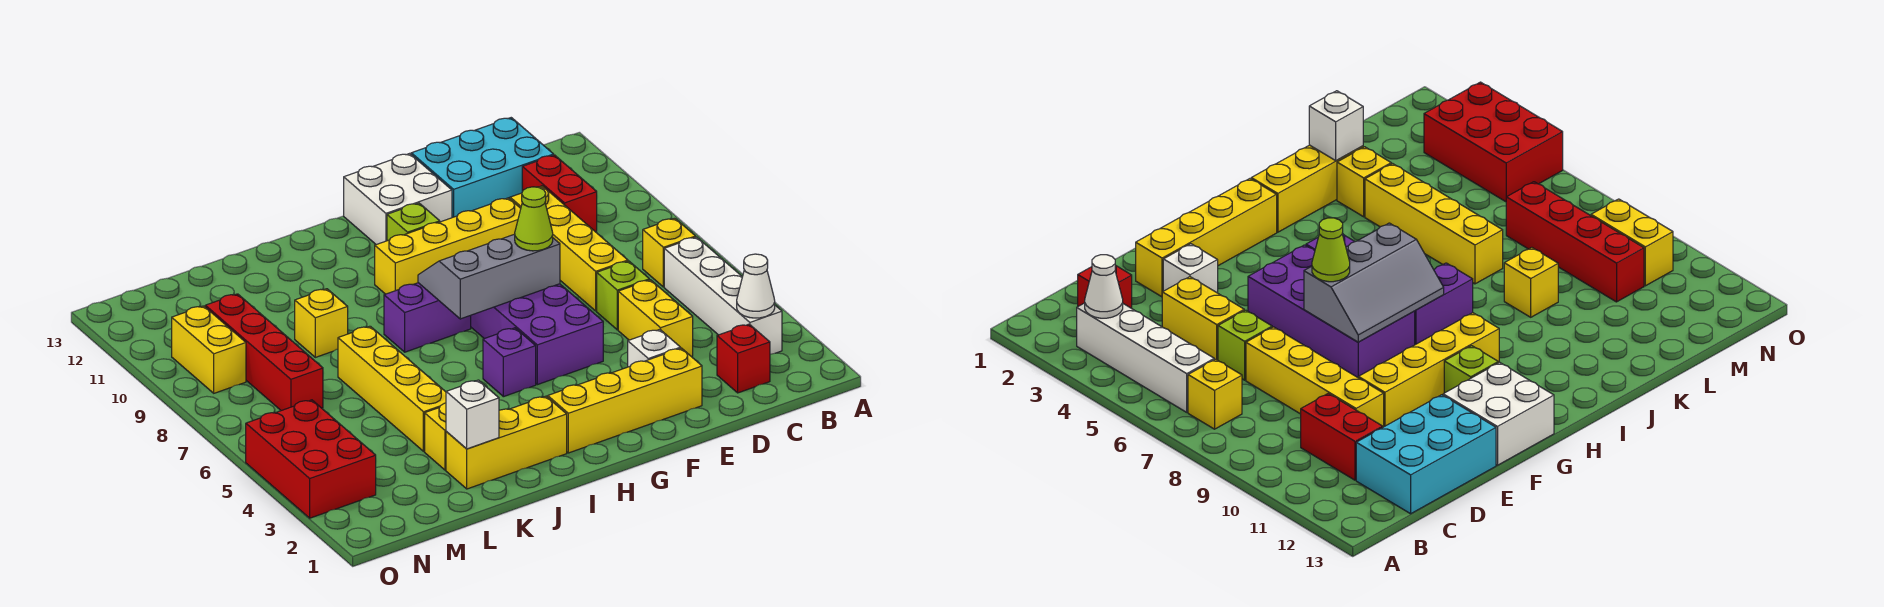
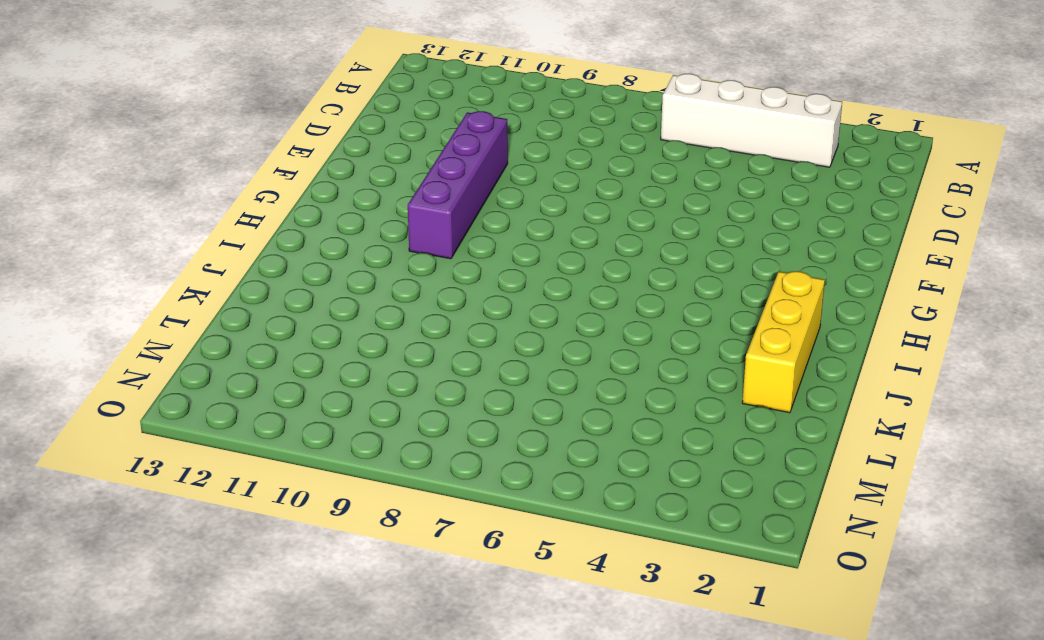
purple brick E10:H10 level 1 -> yellow brick E10:H10 level 1
none -> yellow brick B7 level 1
none -> red brick C2 level 1
none -> red brick C10:C11 level 1

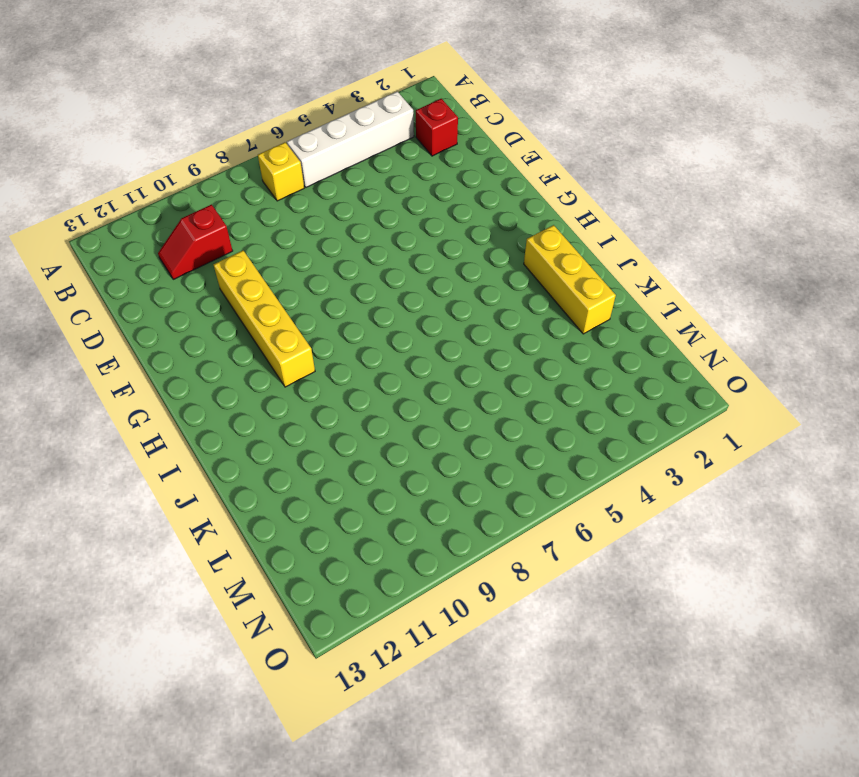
red slope C10:C11 level 1 top 10 -> red brick C10:C11 level 1
none -> cyan brick C12:E13 level 1
none -> yellow brick D4:D5 level 1
none -> lime brick D6 level 1

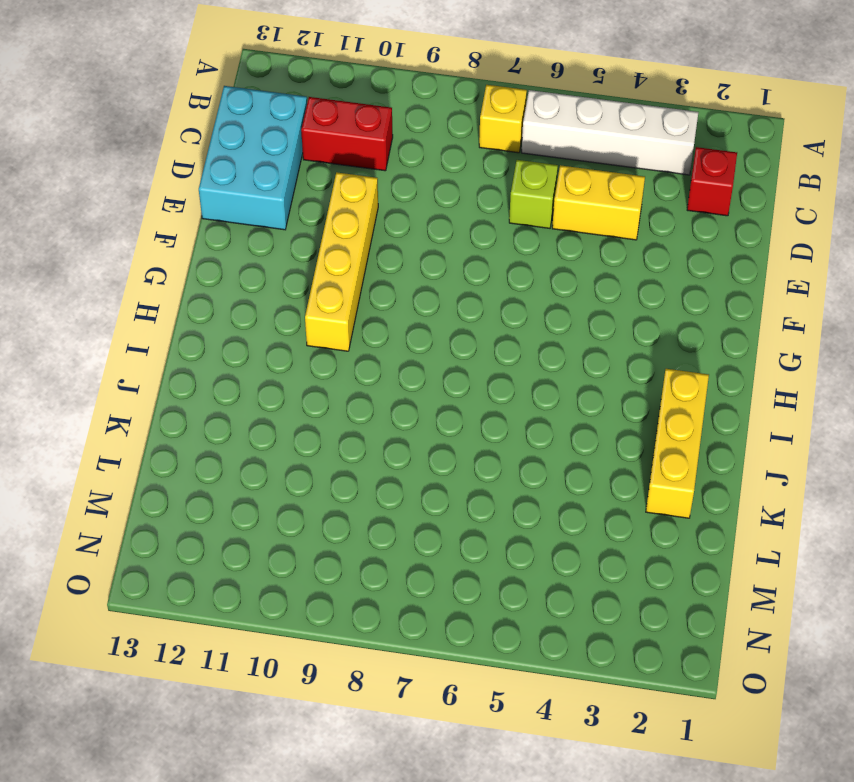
none -> yellow brick D7:D10 level 1
none -> yellow brick E2:H2 level 1
none -> white brick E3 level 1

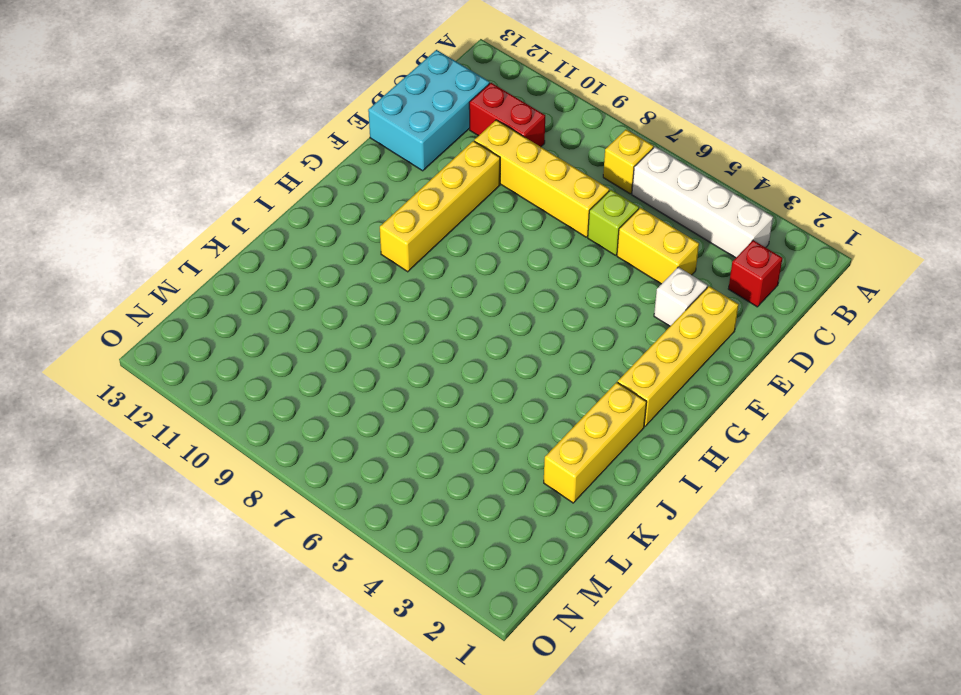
none -> purple brick F5:G8 level 1
none -> white brick F12:G13 level 1
none -> lime brick G11 level 1

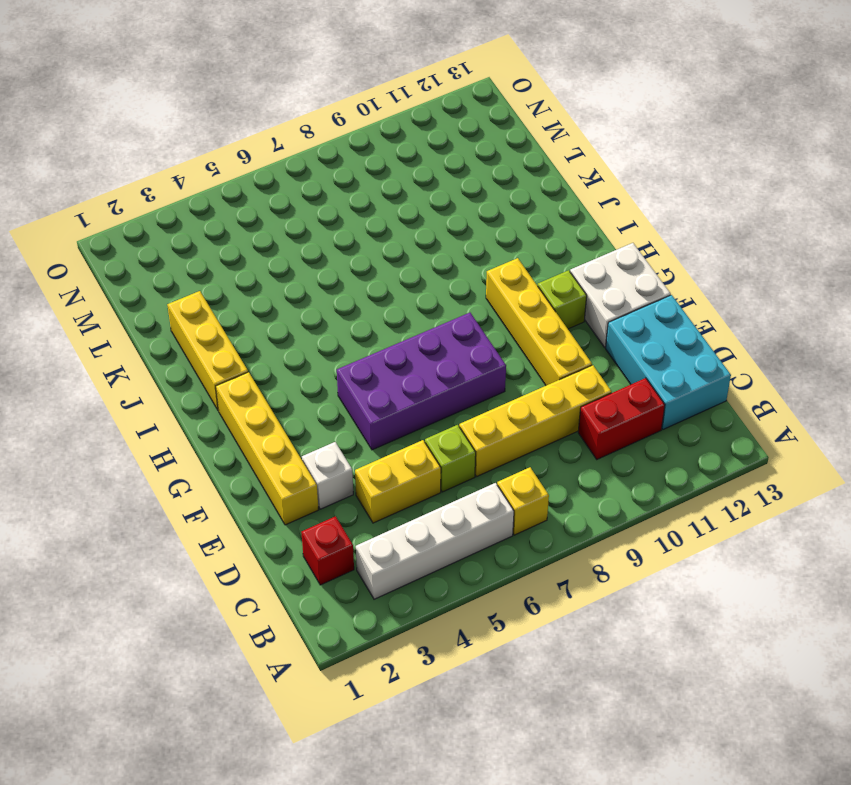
none -> purple brick H5 level 1
none -> purple brick H8:I8 level 1
none -> yellow brick K3 level 1

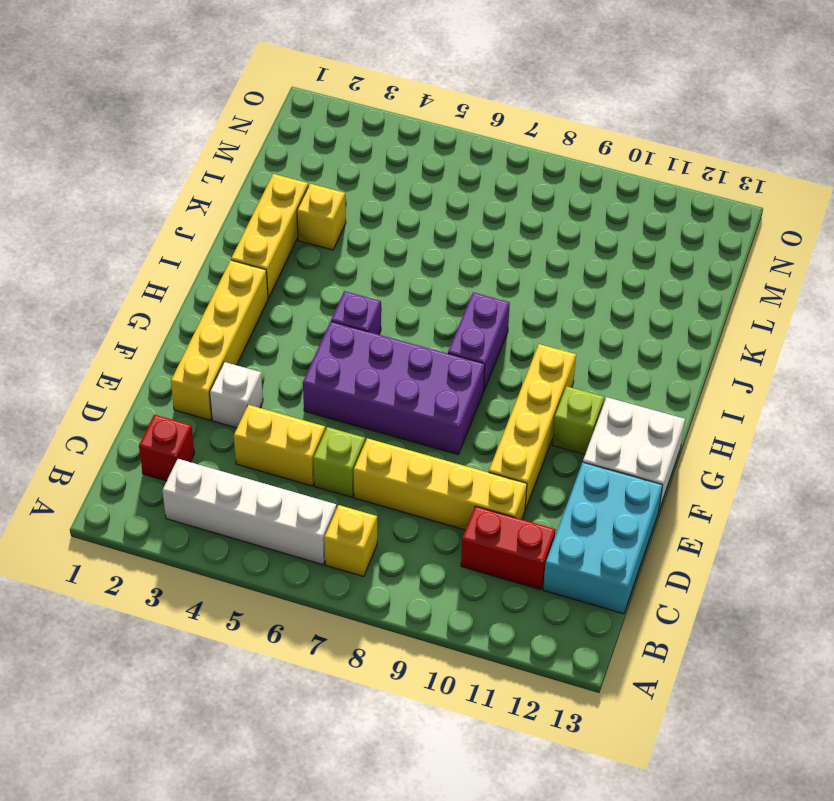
none -> yellow brick K4:K7 level 1
none -> yellow brick K9 level 1
none -> red brick M7:M10 level 1

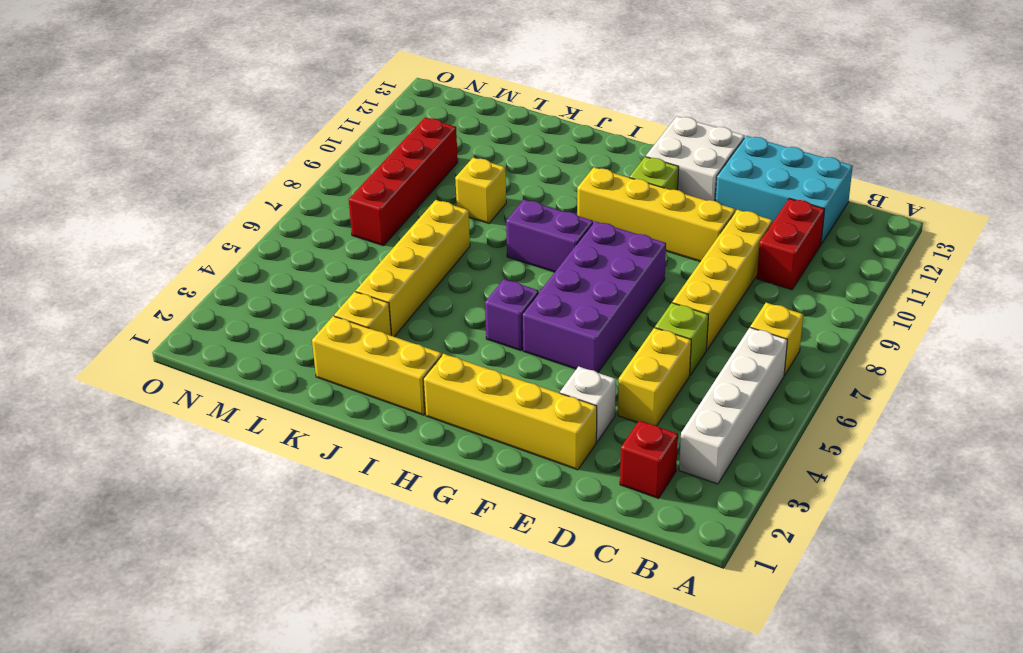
none -> red brick N3:O5 level 1
none -> yellow brick N9:N10 level 1
none -> white cone B3 level 2

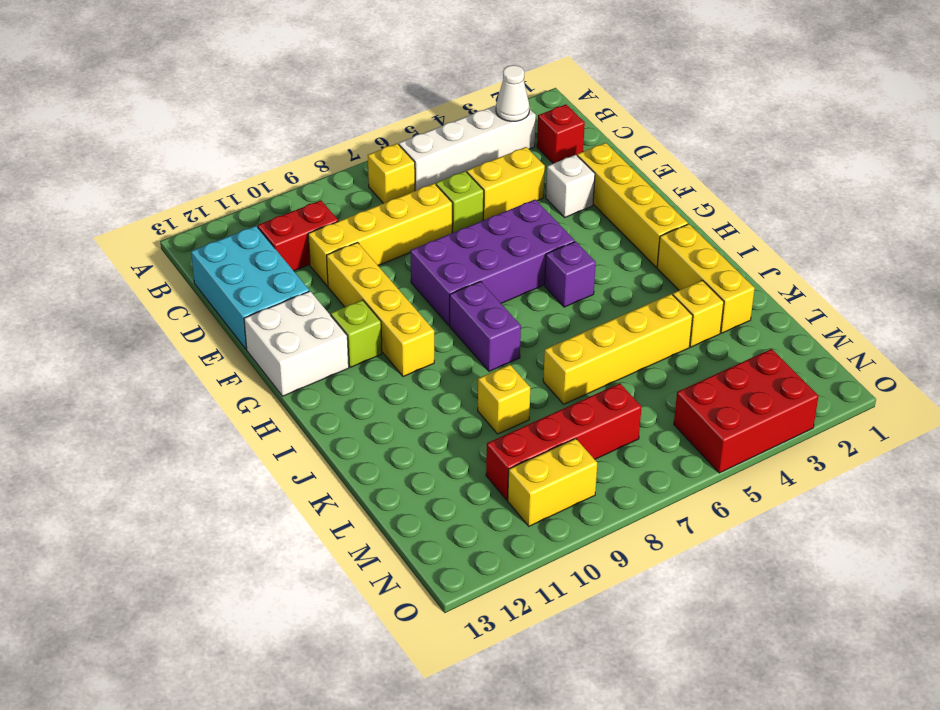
none -> grey slope F7:H8 level 2 top 7
none -> white brick K2 level 2
none -> lime cone F7 level 3

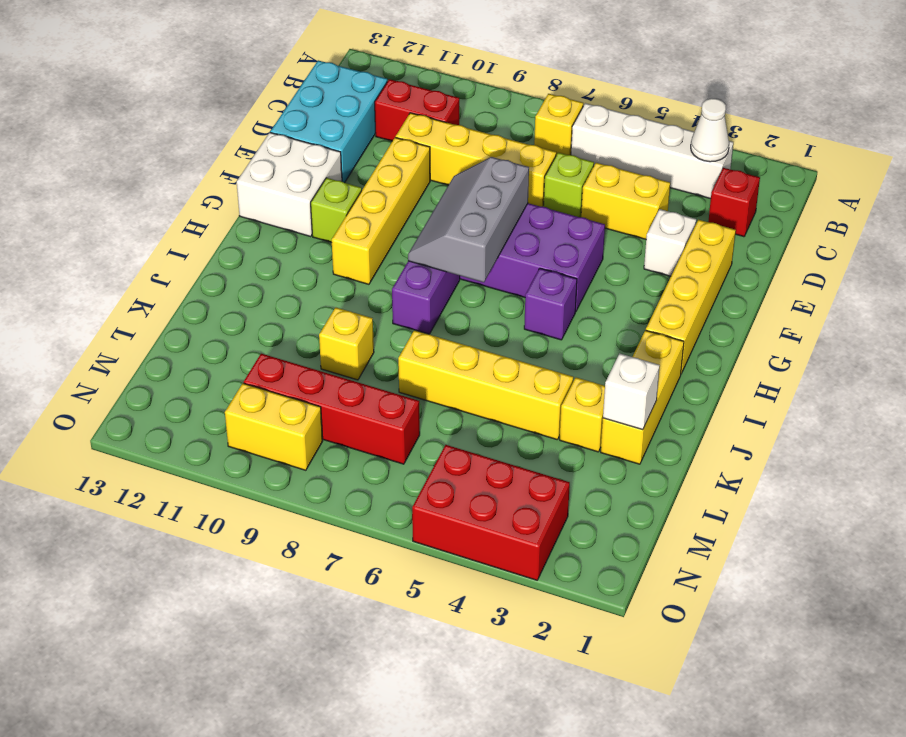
none -> lime cone F7 level 3

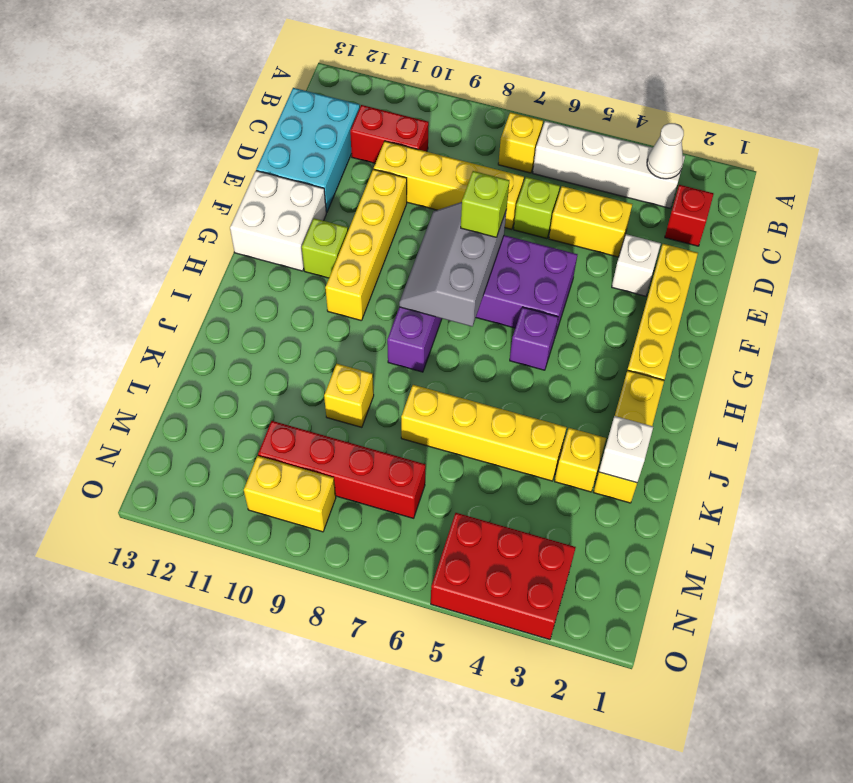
lime brick F7 level 3 -> lime cone F7 level 3

